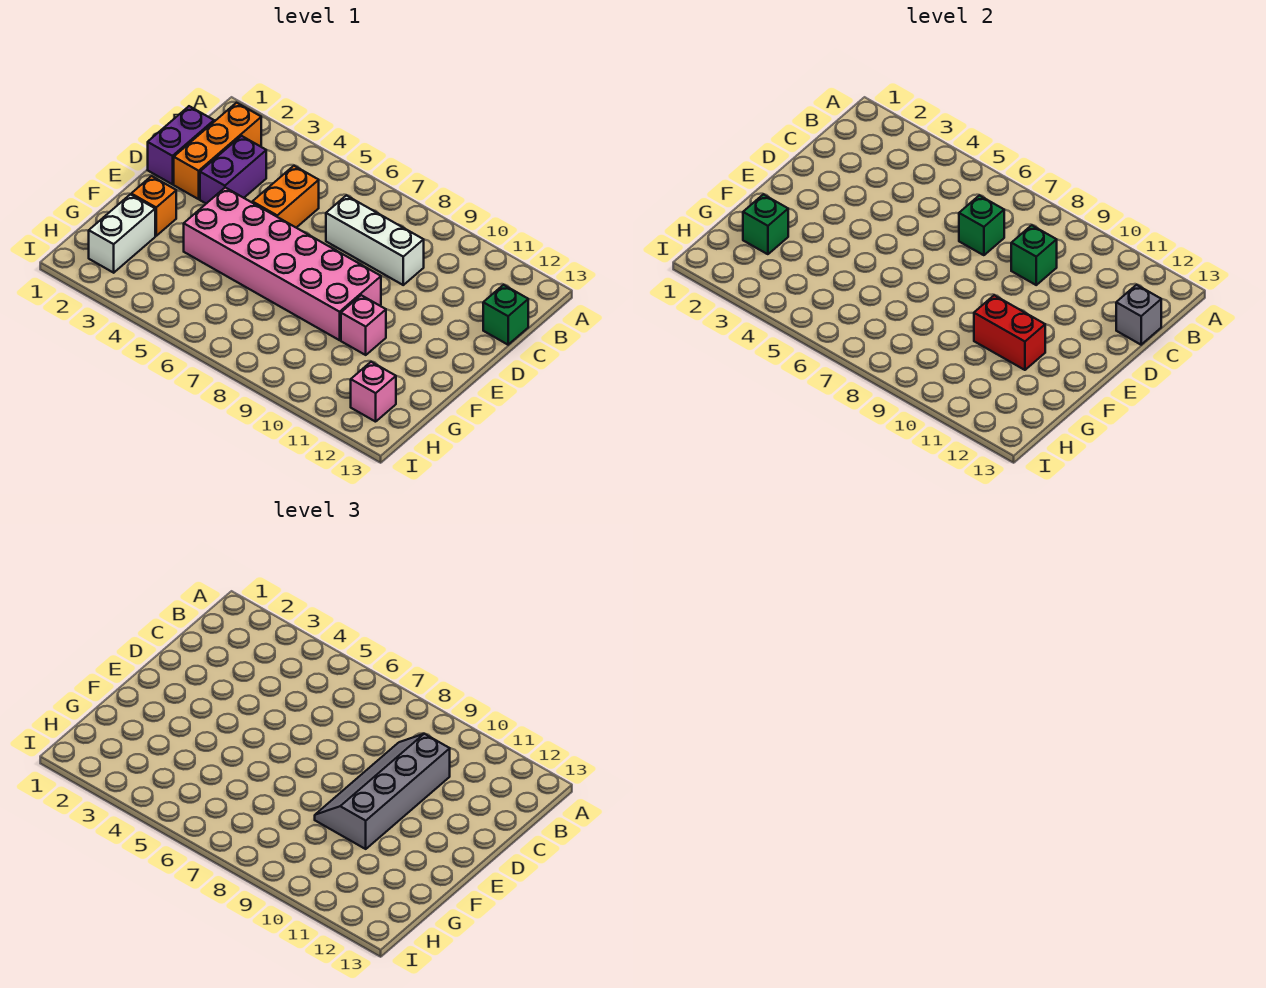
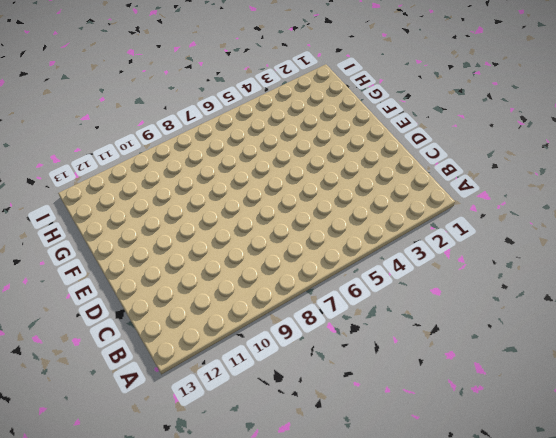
none -> orange brick B2:D2 level 1
none -> purple brick C1:D1 level 1
none -> purple brick C3:D3 level 1

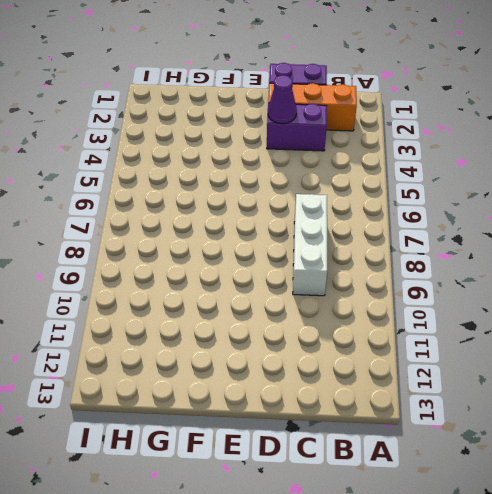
purple cone D3 level 2 -> none
none -> orange brick C5:D5 level 1
none -> green brick C13 level 1
none -> pink brick E4:F9 level 1

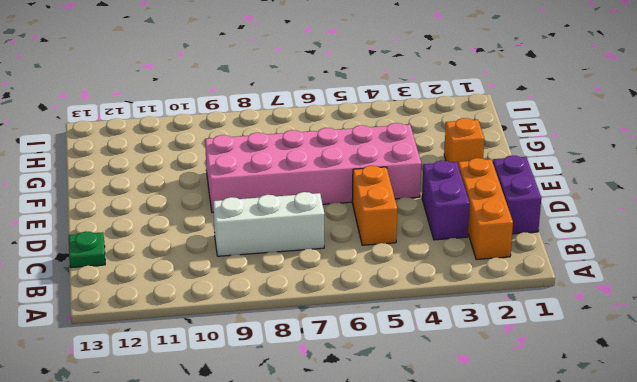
green plate C13 level 1 -> green brick C13 level 1
none -> pink brick F10 level 1
none -> white brick G2:H2 level 1
none -> pink brick H12 level 1

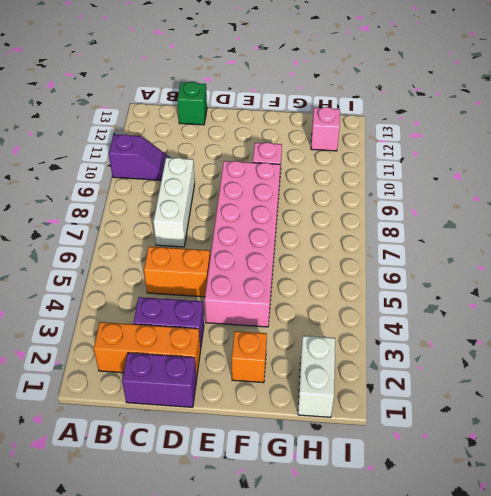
purple slope A10:B10 level 1 top A -> none
white brick H1:H2 level 1 -> white brick G2:H2 level 1
none -> green brick C7 level 2
none -> green brick C9 level 2
none -> grey brick C13 level 2

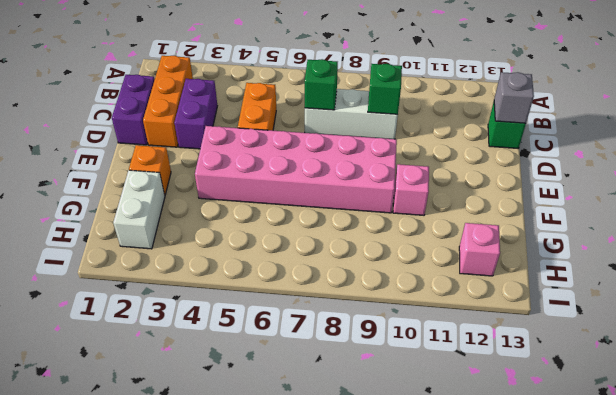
none -> red brick F10:F11 level 2
none -> green brick G2 level 2
none -> grey slope C9:F10 level 3 top 10

